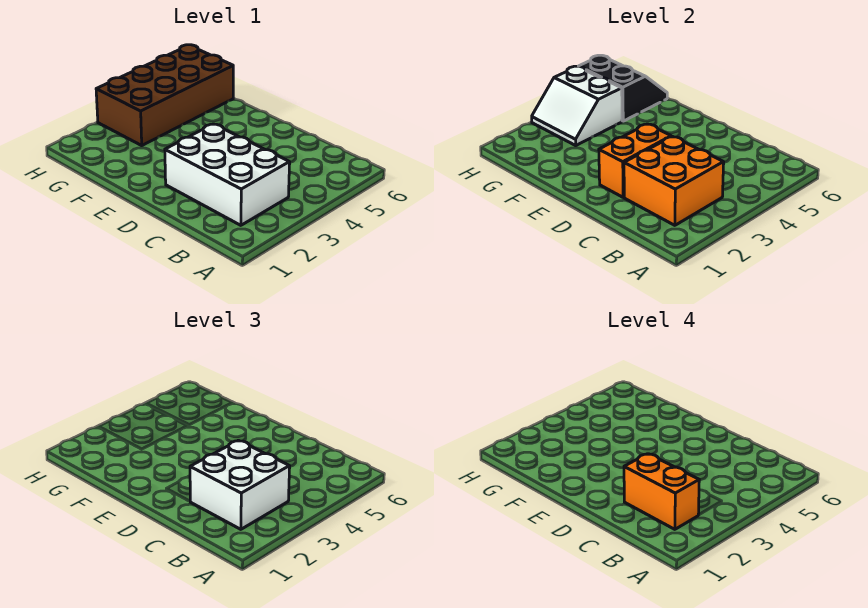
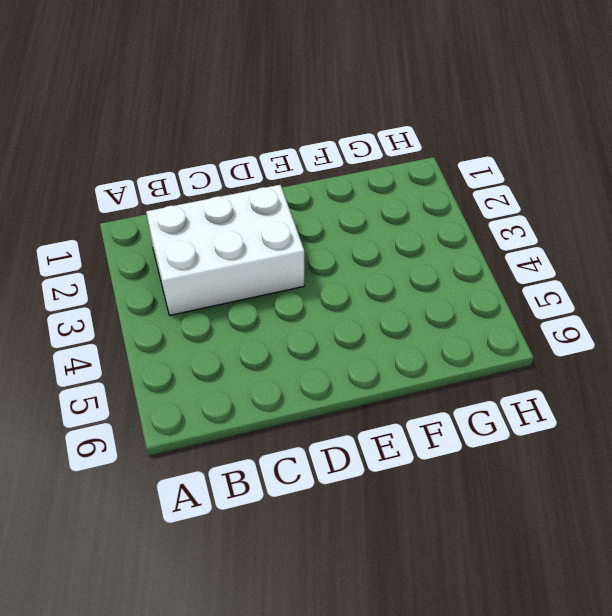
none -> brown brick G3:H6 level 1
none -> orange brick B2:C3 level 2

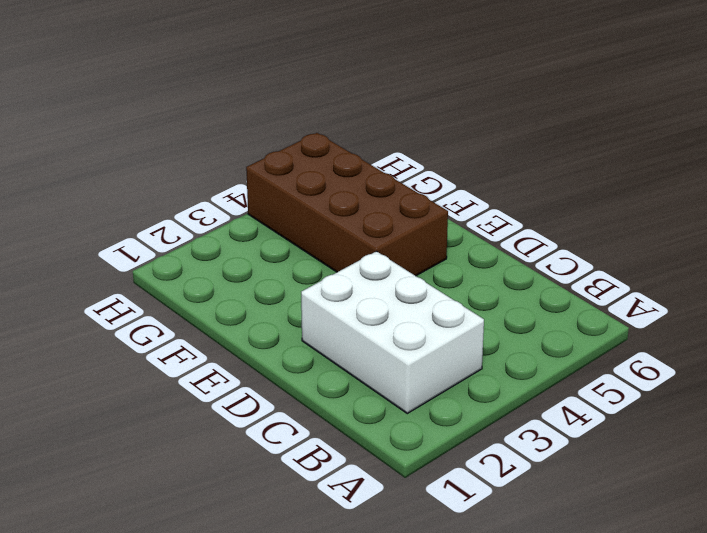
brown brick E4:H5 level 1 -> brown brick G3:H6 level 1
none -> orange brick B2:C3 level 2
none -> orange brick D2:D3 level 2

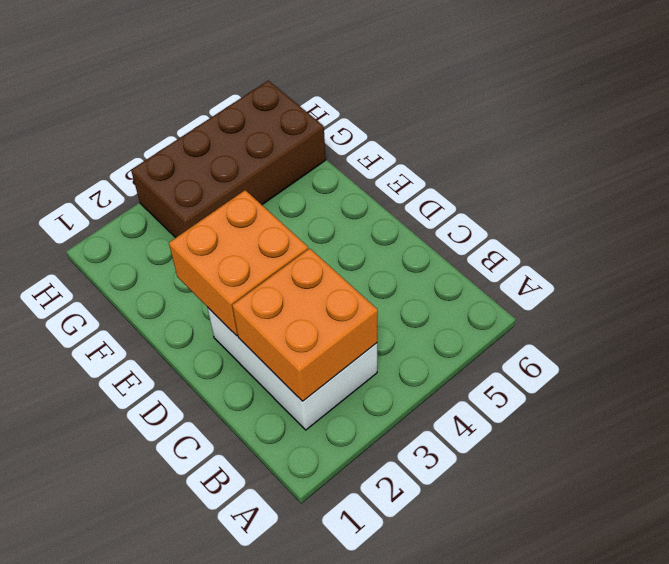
orange brick D2:E3 level 2 -> orange brick D2:D3 level 2
none -> white slope G3:H4 level 2 top 4
none -> black slope G5:H6 level 2 top 5

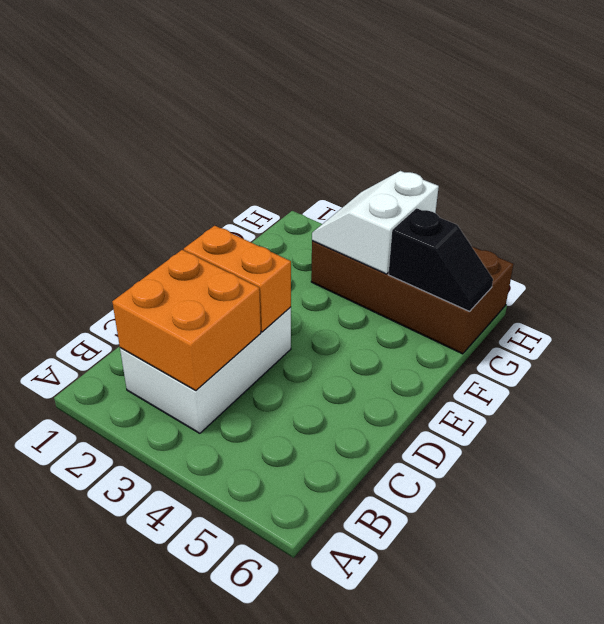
black slope G5:G6 level 2 top 5 -> black slope G5:H6 level 2 top 5
none -> white brick B2:C3 level 3
none -> orange brick B2:C2 level 4

